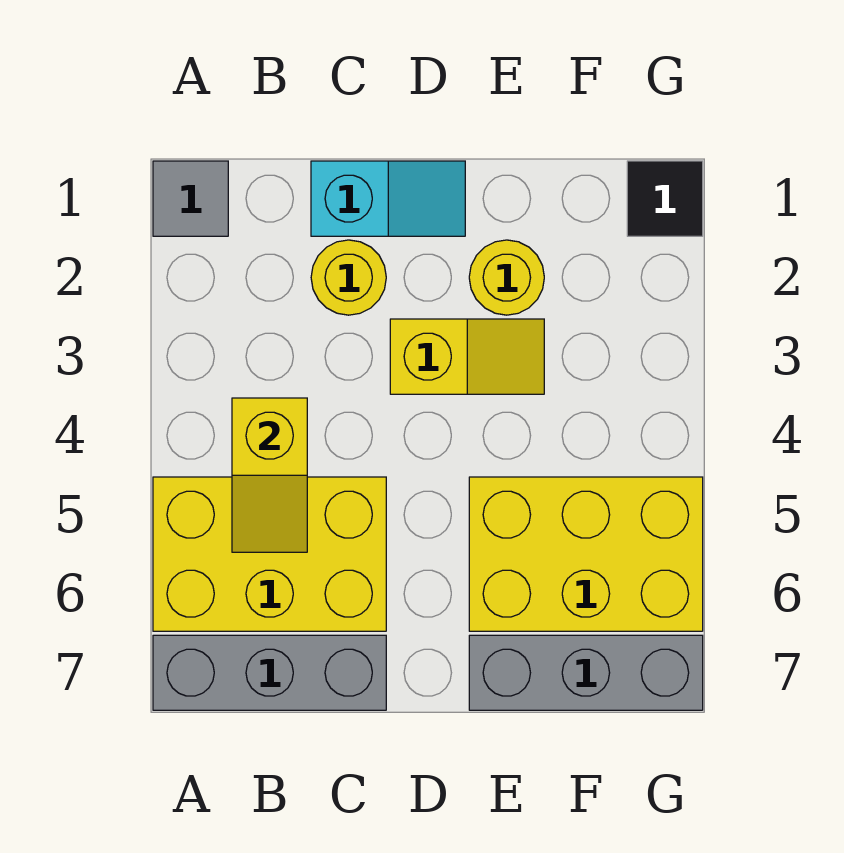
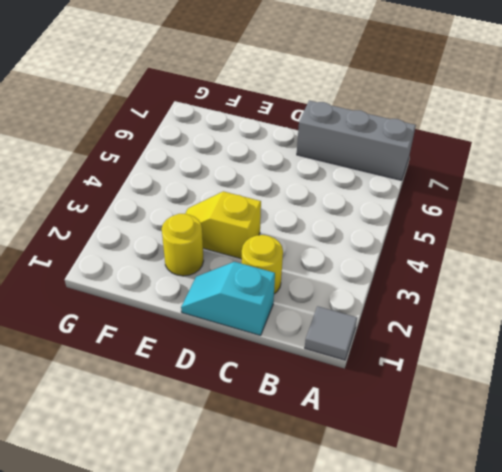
none -> yellow brick A5:C6 level 1
none -> yellow brick E5:G6 level 1

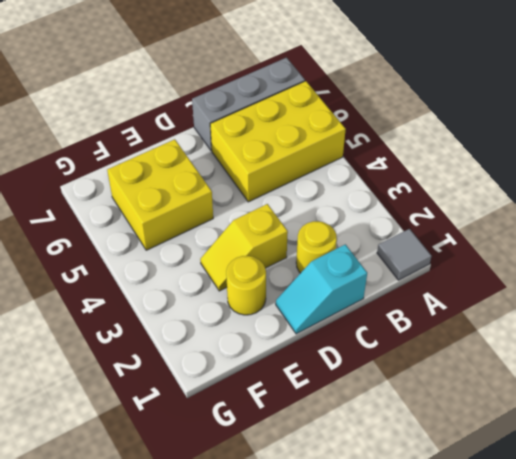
yellow brick E5:F6 level 1 -> yellow brick E5:G6 level 1
none -> grey brick E7:G7 level 1
none -> black tile G1 level 1

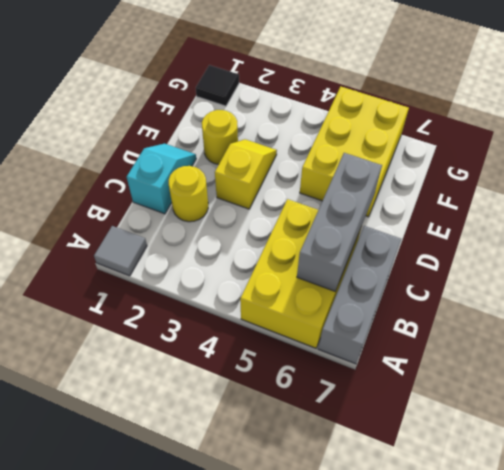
grey brick B6:D6 level 2 -> grey brick E7:G7 level 1
none -> yellow slope B4:B5 level 2 top 4

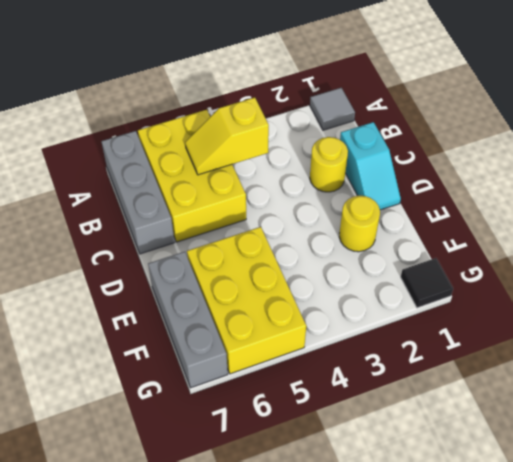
none -> yellow slope D3:E3 level 1 top D

